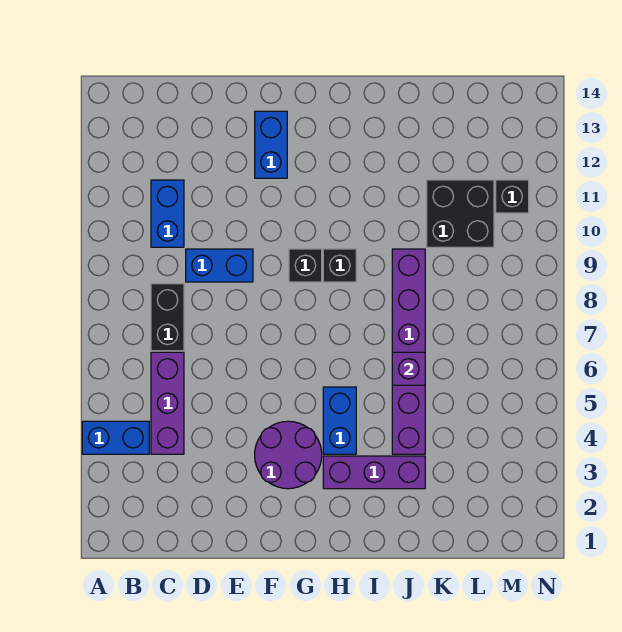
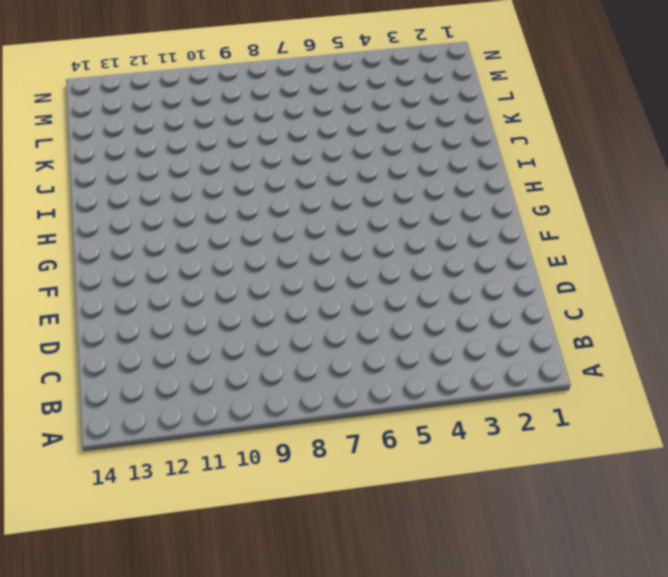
none -> blue brick A4:B4 level 1
none -> purple brick C4:C6 level 1
none -> black brick C7:C8 level 1

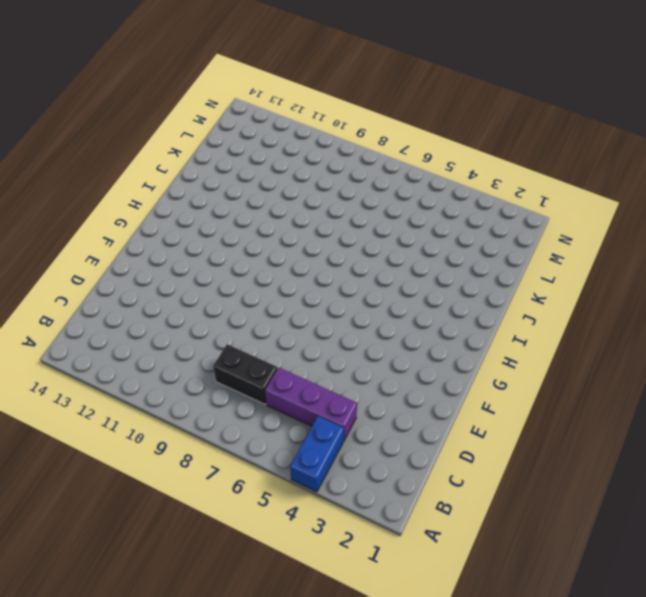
none -> blue brick C10:C11 level 1
none -> blue brick D9:E9 level 1
none -> purple round brick F3:G4 level 1

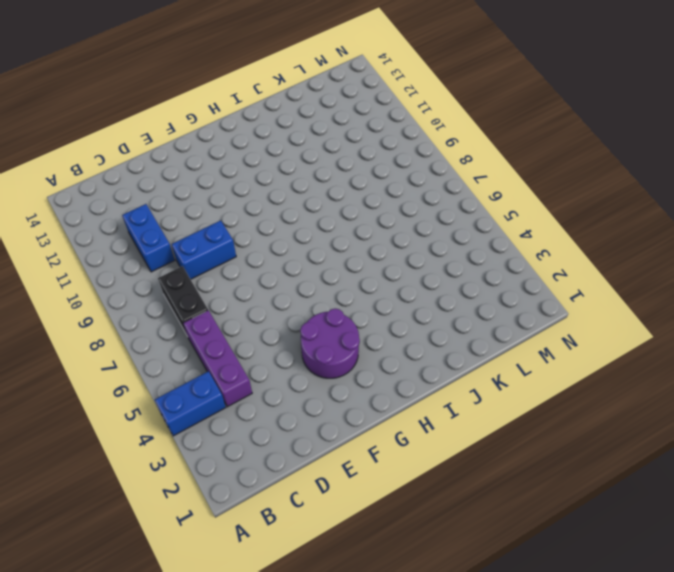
none -> blue brick F12:F13 level 1
none -> black brick G9 level 1
none -> purple brick H3:J3 level 1

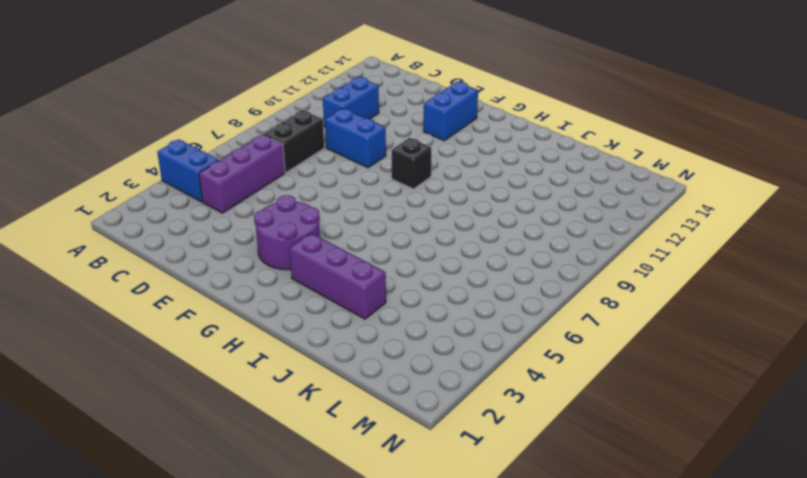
none -> blue brick H4:H5 level 1
none -> black brick H9 level 1
none -> purple brick J4:J9 level 1

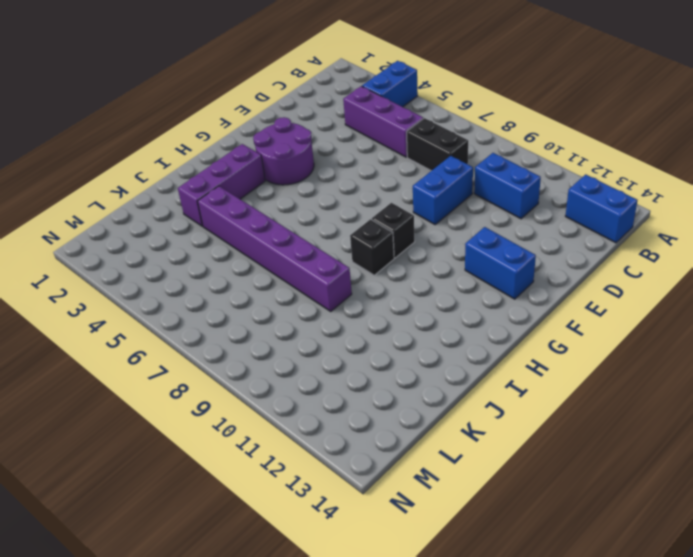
blue brick B13:B14 level 1 -> blue brick H4:H5 level 1
none -> black brick K10:L11 level 1
none -> black brick M11 level 1
none -> purple brick J6 level 2

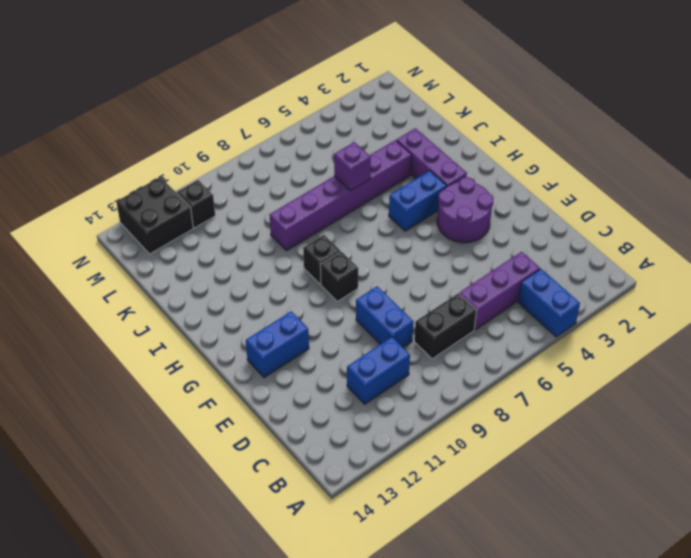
black brick M12:N13 level 1 -> black brick K10:L11 level 1

